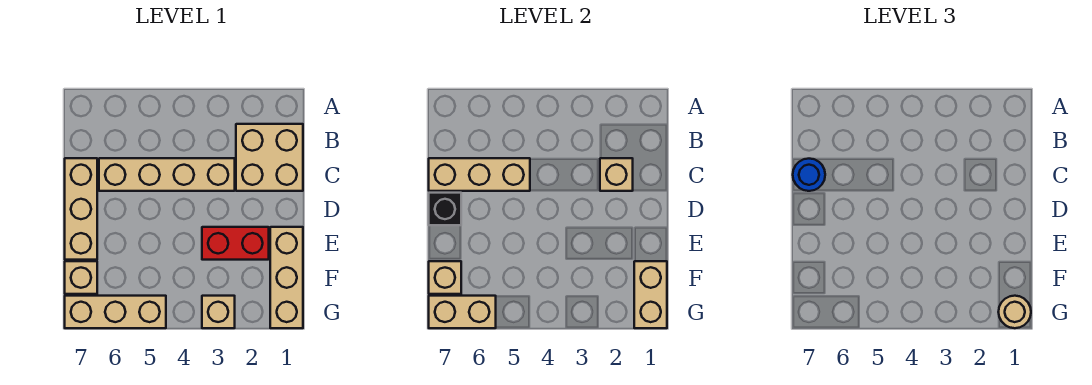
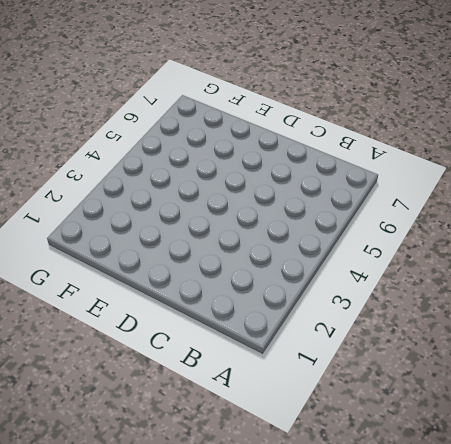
none -> tan brick B1:C2 level 1
none -> tan brick C3:C6 level 1
none -> tan brick C7:E7 level 1

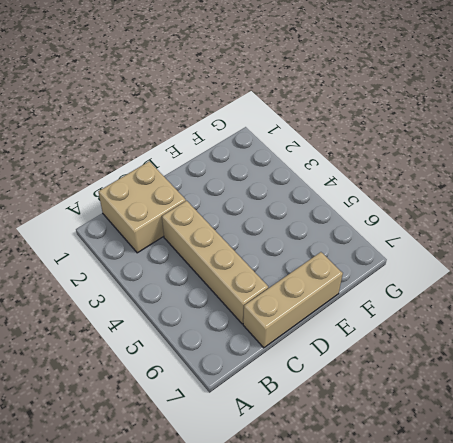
none -> tan brick E1:G1 level 1
none -> red brick E2:E3 level 1
none -> tan brick F7 level 1

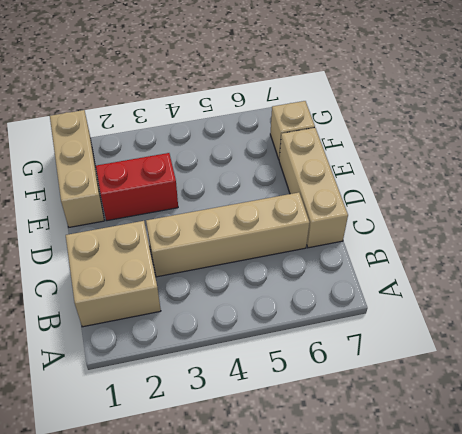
none -> tan brick G3 level 1
none -> tan brick G5:G7 level 1
none -> tan brick C2 level 2

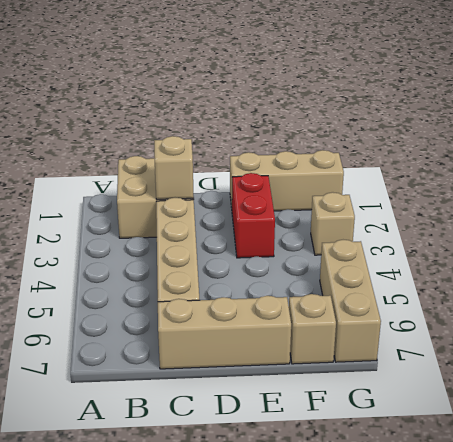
none -> tan brick C5:C7 level 2
none -> black brick D7 level 2
none -> tan brick F1:G1 level 2

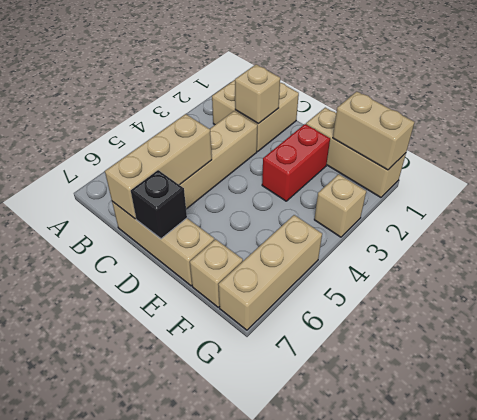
none -> tan brick F7 level 2
none -> tan brick G6:G7 level 2
none -> blue round brick C7 level 3

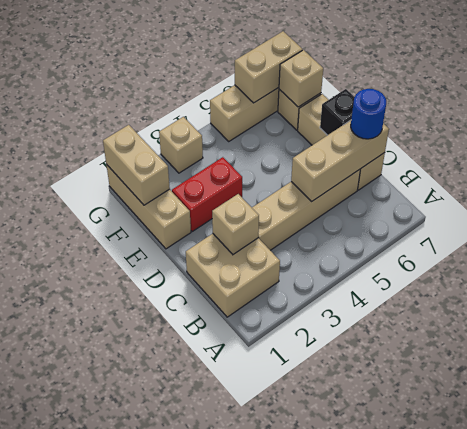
none -> tan round brick G1 level 3

